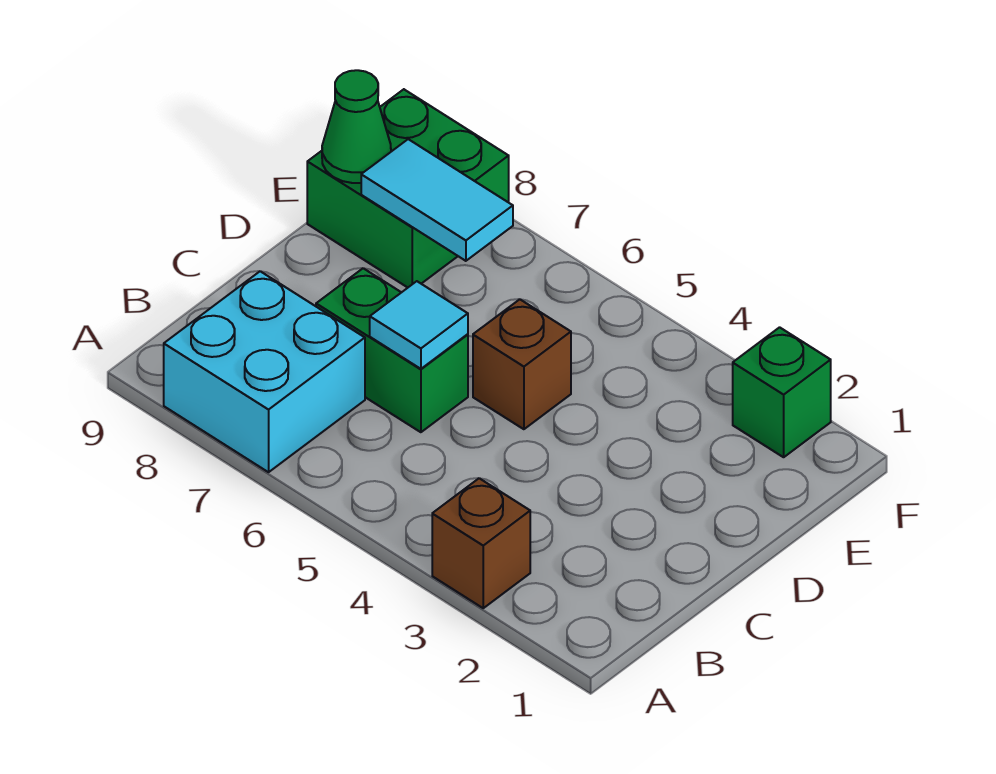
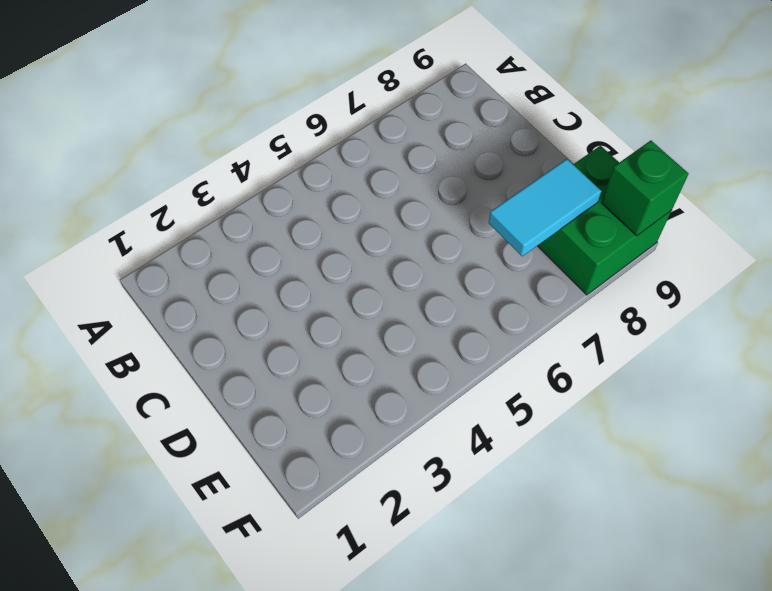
green brick F9 level 2 -> green brick F2 level 1
none -> brown brick A3 level 1
none -> cyan brick A7:B8 level 1

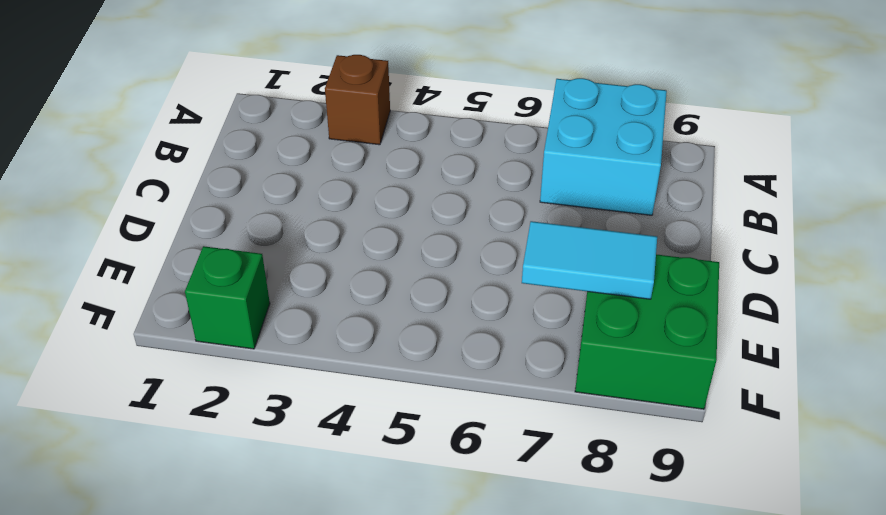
none -> green brick C6:C7 level 1
none -> brown brick D5 level 1

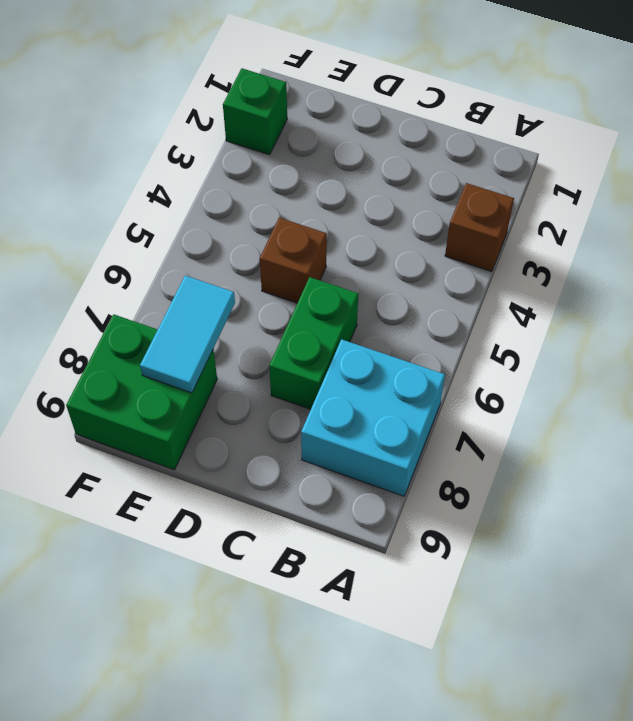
none -> cyan tile C6 level 2
none -> green cone E9 level 2

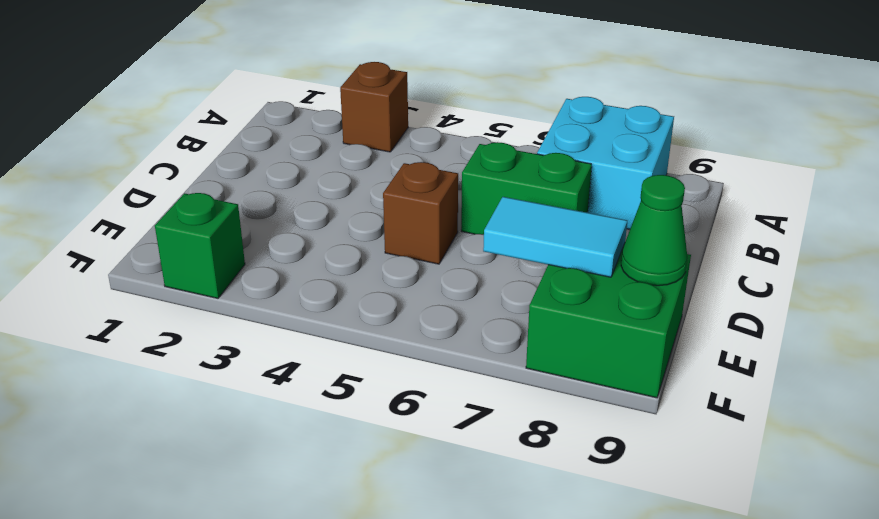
none -> cyan tile C6 level 2

